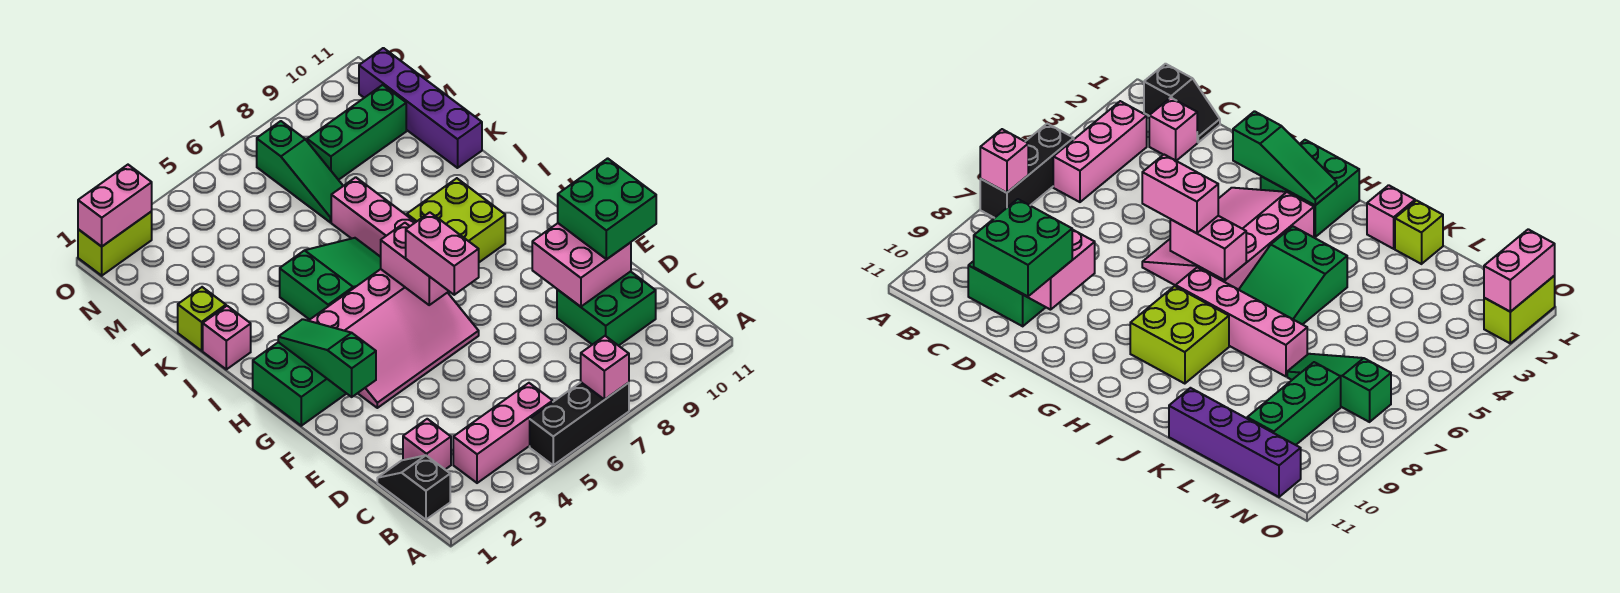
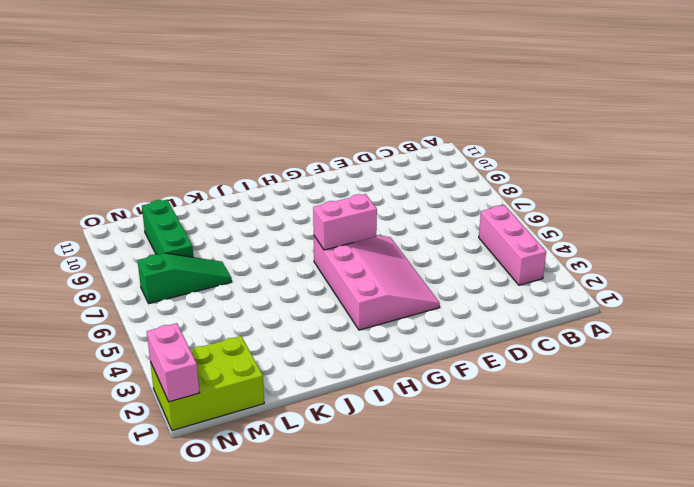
lime brick M1:O2 level 1 -> lime brick O1:O2 level 1
none -> black brick A5:A7 level 1
none -> black slope B1:C1 level 1 top B
none -> pink brick C2 level 1

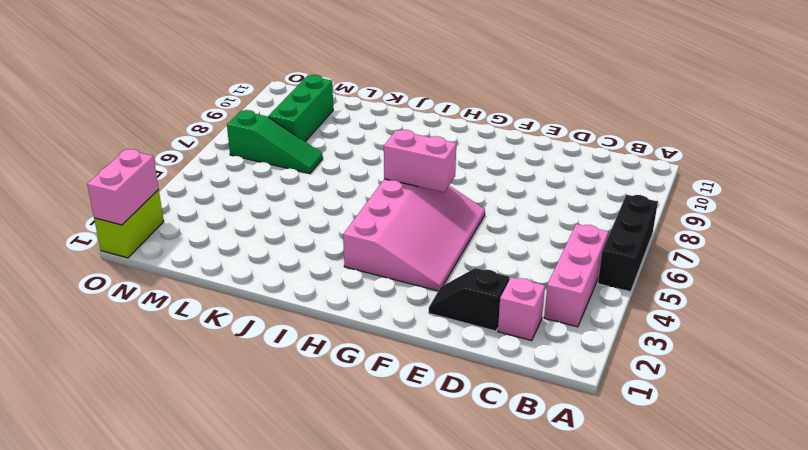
black slope D2:E2 level 1 top D -> black slope B1:C1 level 1 top B
none -> green brick C9:D10 level 1
none -> green brick G1:H2 level 1
none -> pink brick H7:K7 level 1

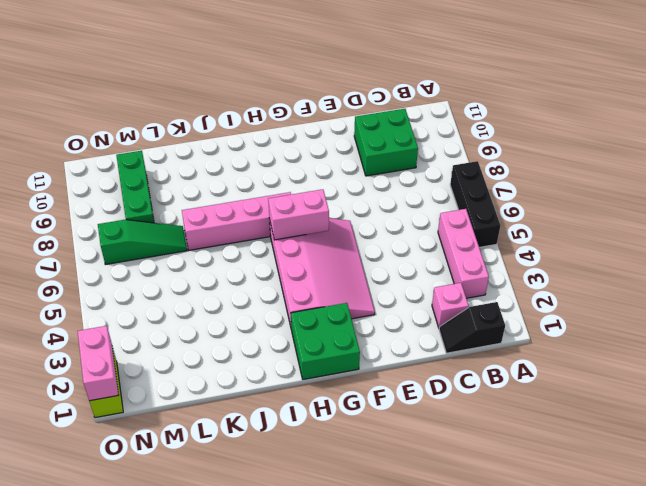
none -> lime brick H8:I9 level 1
none -> green slope I4:J6 level 1 top 4
none -> pink brick J1 level 1

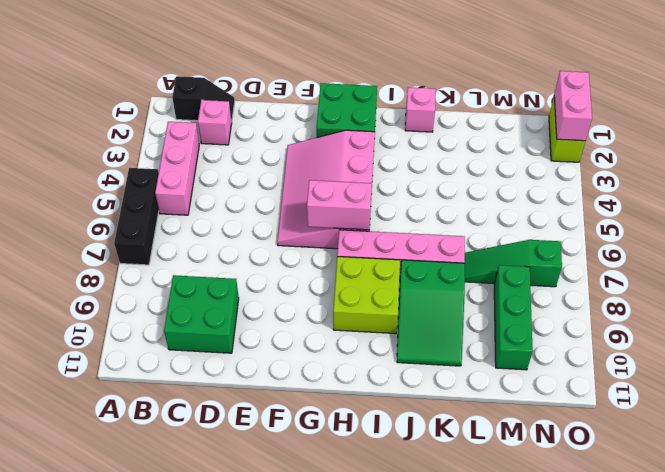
green slope J8:K10 level 1 top 8 -> green slope I4:J6 level 1 top 4
none -> lime brick K1 level 1
none -> purple brick K11:N11 level 1
none -> pink brick A7 level 2

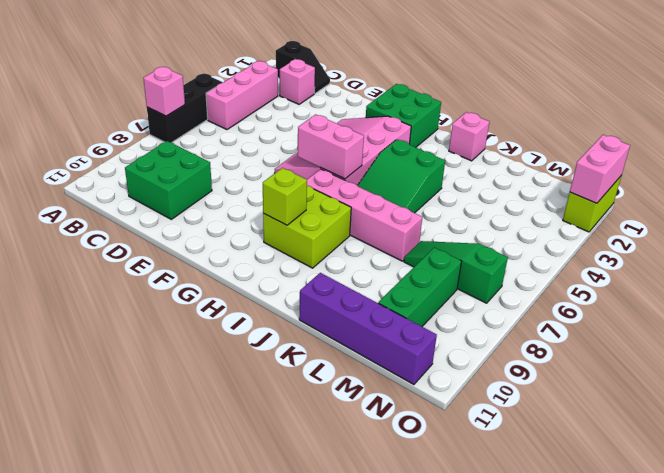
lime brick H9 level 2 -> lime brick K1 level 1
none -> pink brick D9:E10 level 2
none -> green slope F2:H2 level 2 top F
none -> green brick D10:E11 level 3

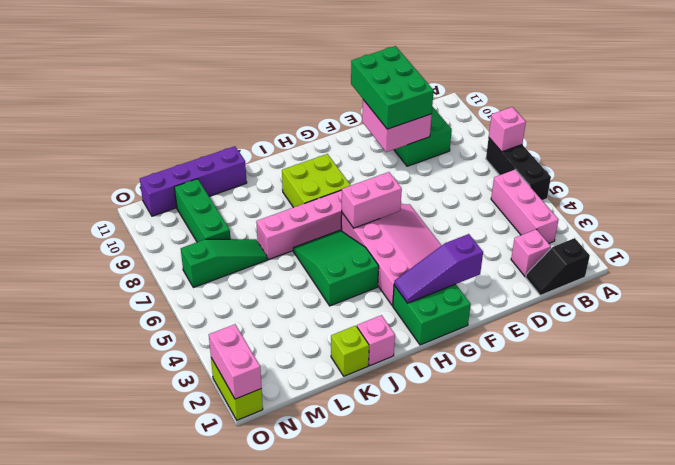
green brick D9:E11 level 3 -> green brick D10:E11 level 3
purple slope F2:H2 level 2 top F -> green slope F2:H2 level 2 top F
none -> pink brick F6:G6 level 3

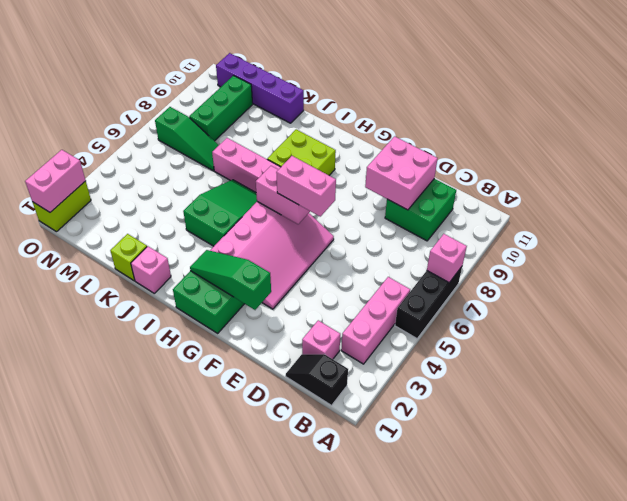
none -> green brick D10:E11 level 3

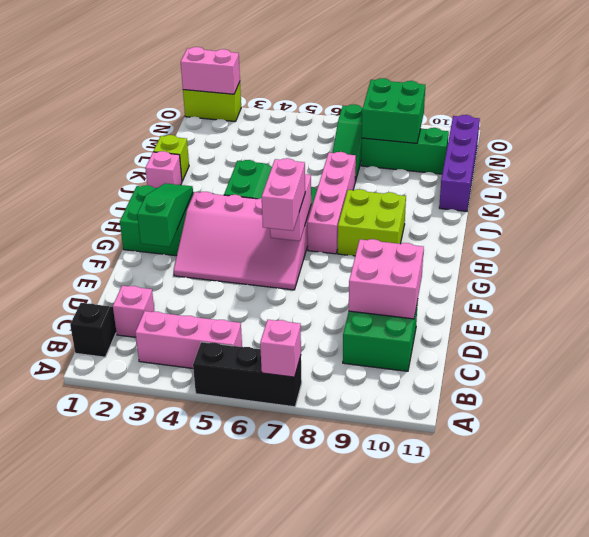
green brick M8:N9 level 2 -> green brick D10:E11 level 3

